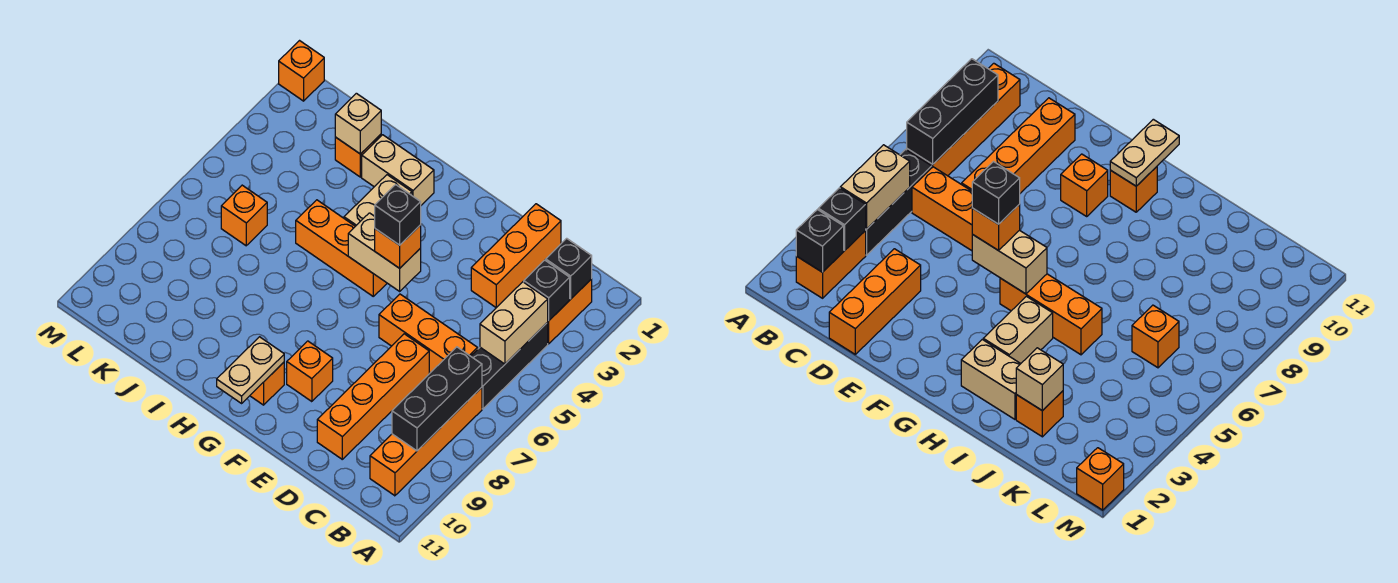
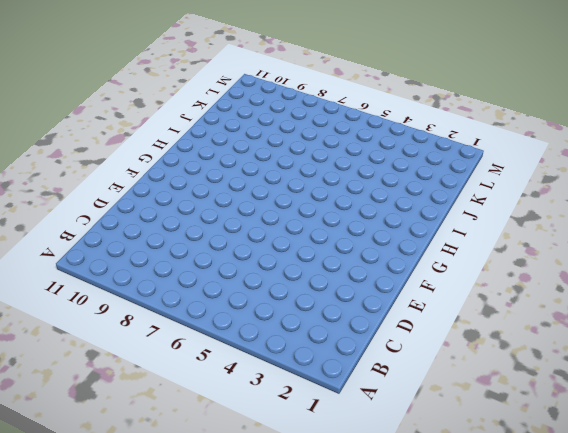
none -> orange brick B2:B3 level 1
none -> black brick B4:B6 level 1
none -> orange brick B7:B10 level 1

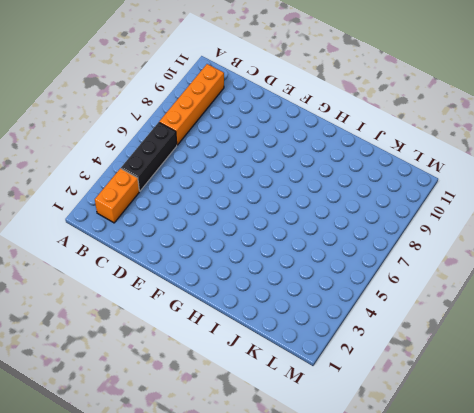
none -> orange brick C6:E6 level 1
none -> orange brick D1:D3 level 1
none -> orange brick D7:D10 level 1

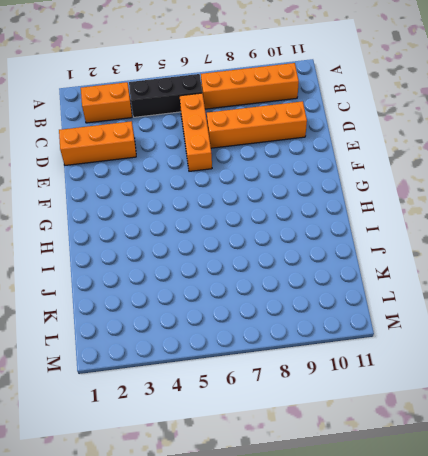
none -> orange brick F9 level 1
none -> orange brick G5:I5 level 1
none -> orange brick G10 level 1

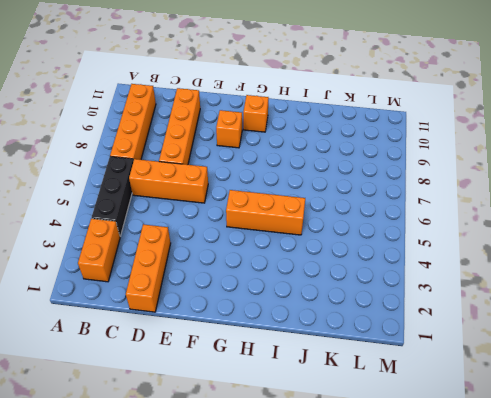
none -> tan brick H2:I2 level 1
none -> tan brick H3:H4 level 1
none -> orange brick J2 level 1

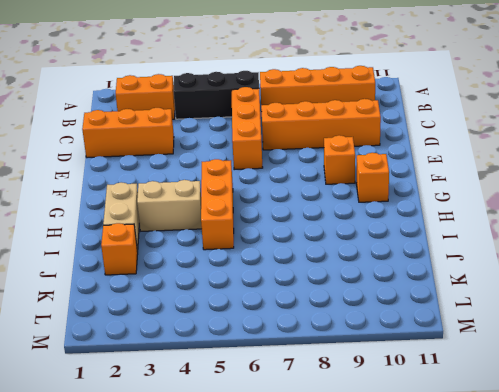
none -> orange brick K6 level 1
none -> orange brick M1 level 1
none -> black brick B2 level 2

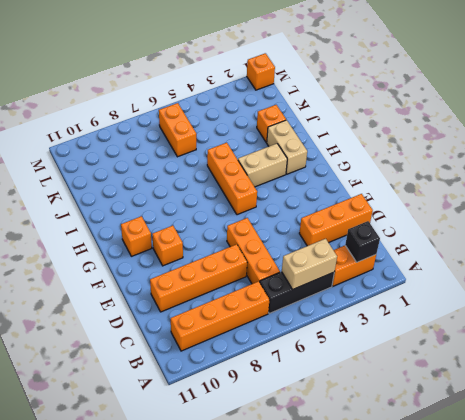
orange brick K6:L6 level 1 -> orange brick K6 level 1
none -> black brick B3 level 2
none -> black brick B7:B9 level 2
none -> tan brick F5:G5 level 2

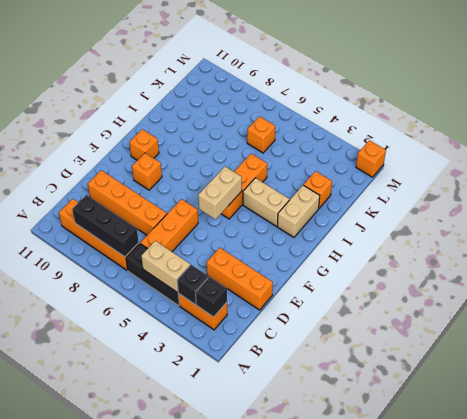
none -> tan plate G10:G11 level 2
none -> tan brick J2 level 2
none -> orange brick F5 level 3

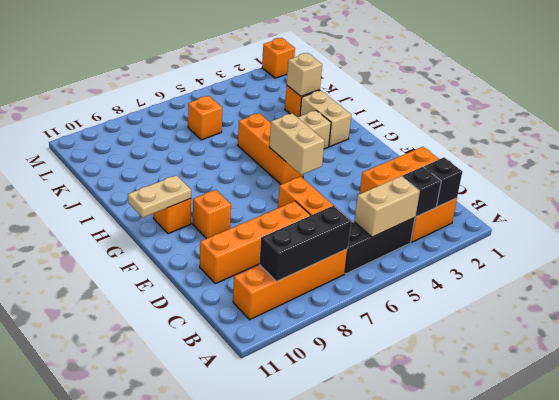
none -> orange brick F5 level 3
none -> black brick F5 level 4

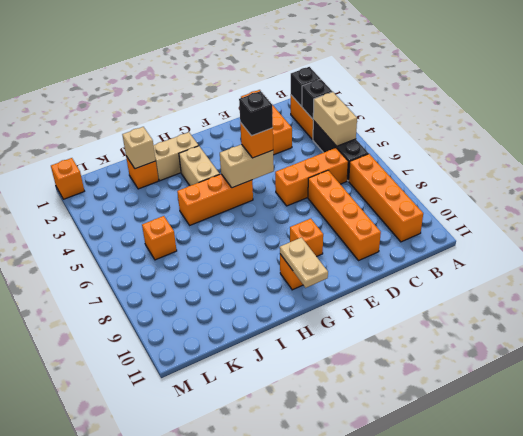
none -> black brick B7:B9 level 2

